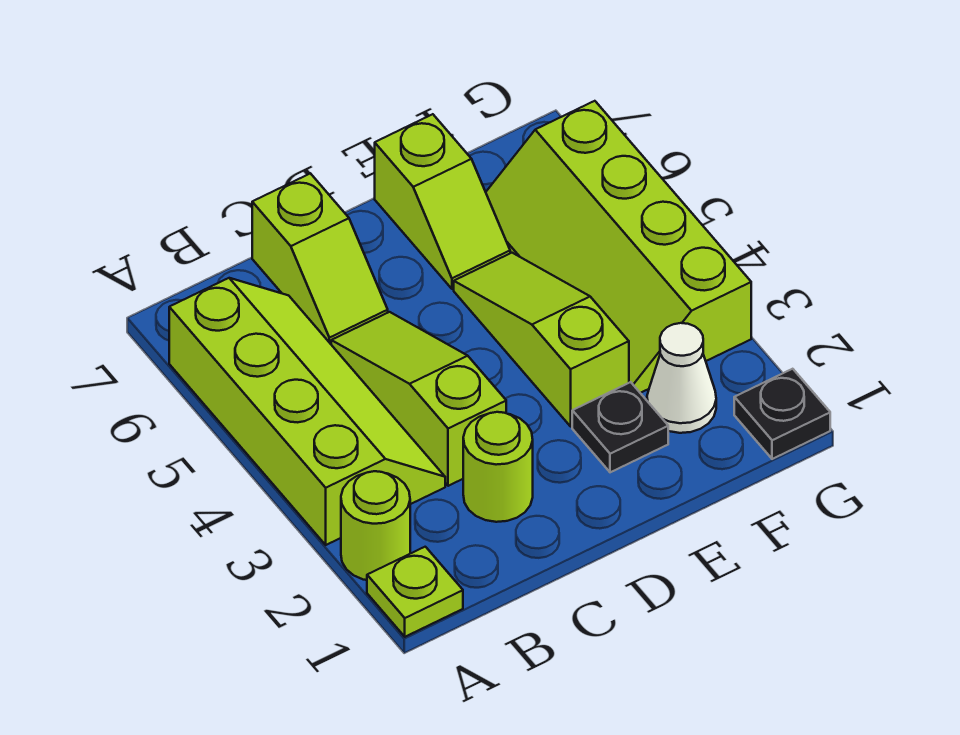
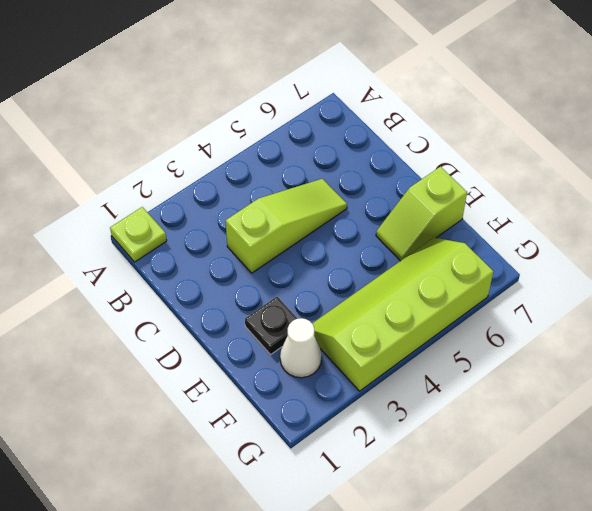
none -> lime round brick A2 level 1
none -> lime slope A3:B6 level 1 top A
none -> lime round brick C2 level 1

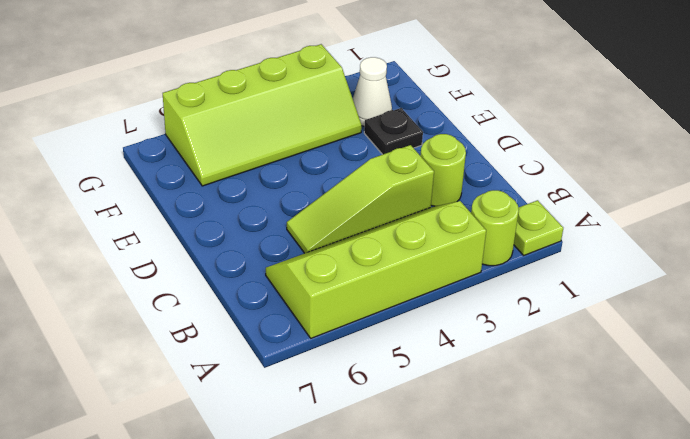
none -> lime slope C6:C7 level 1 top 7
none -> lime slope E3:E5 level 1 top 3
none -> lime slope E6:E7 level 1 top 7

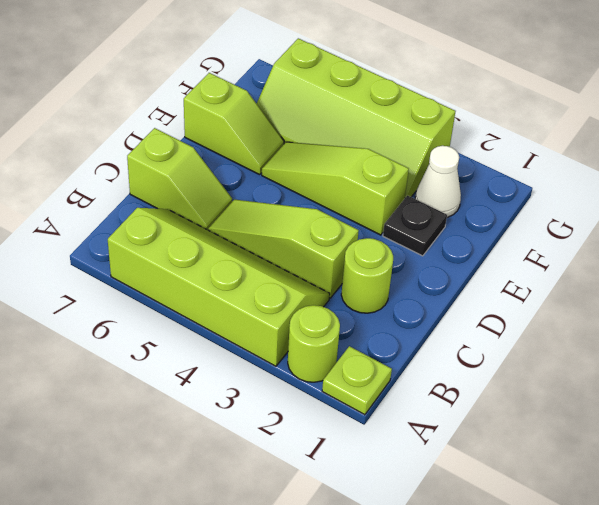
none -> black plate G1 level 1

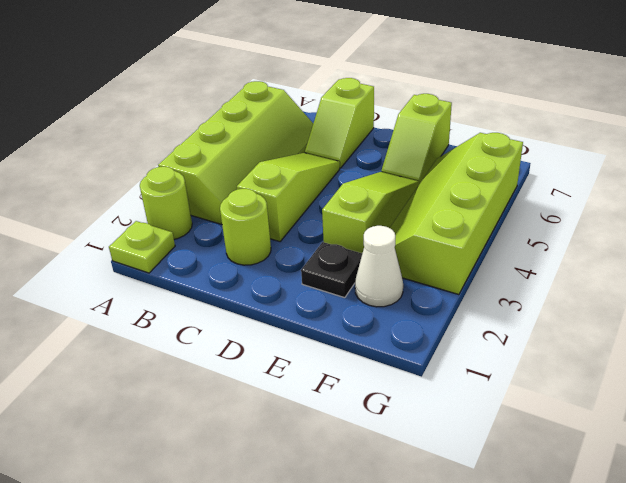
none -> black plate G1 level 1

